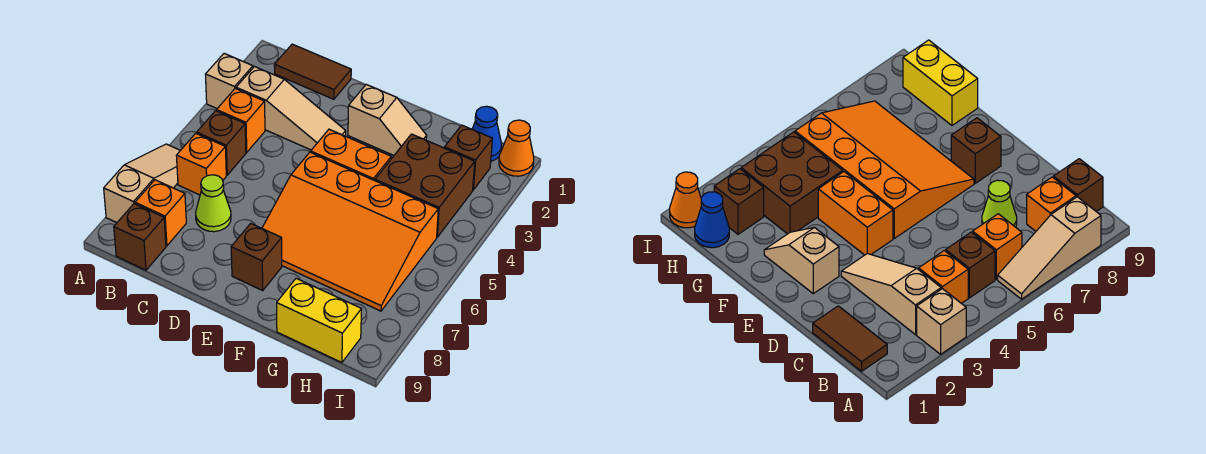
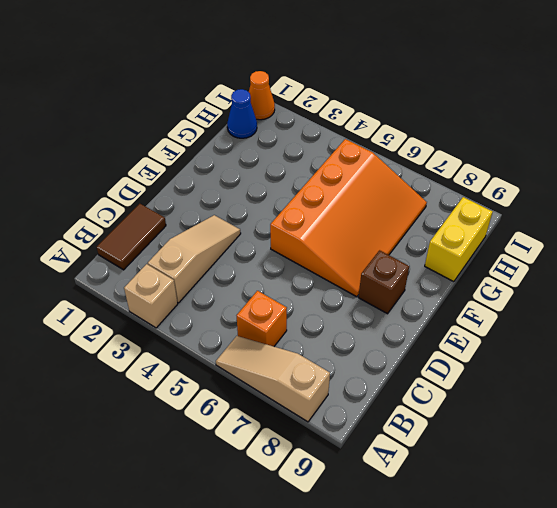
none -> orange brick B4 level 1
none -> brown brick B5 level 1
none -> orange brick B8 level 1

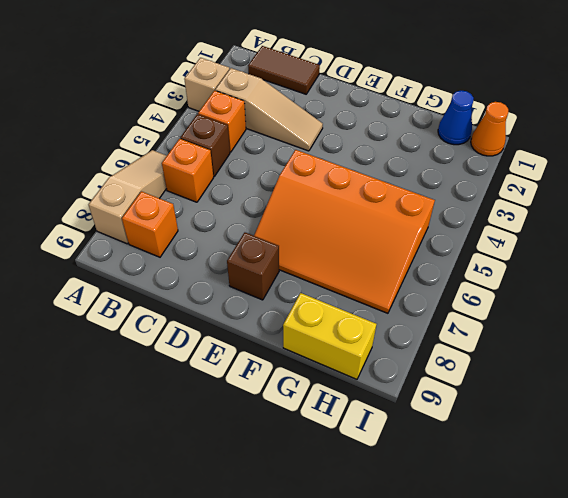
none -> brown brick B9 level 1
none -> lime cone C7 level 1
none -> tan slope E2:F2 level 1 top E

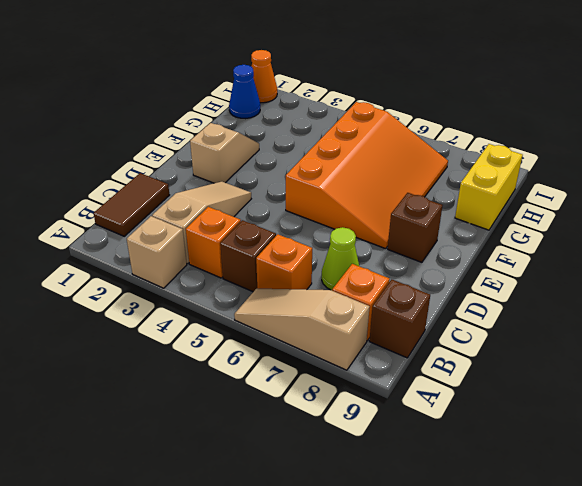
none -> orange brick E4:F4 level 1
none -> brown brick G3:H4 level 1
none -> brown brick H2 level 1

